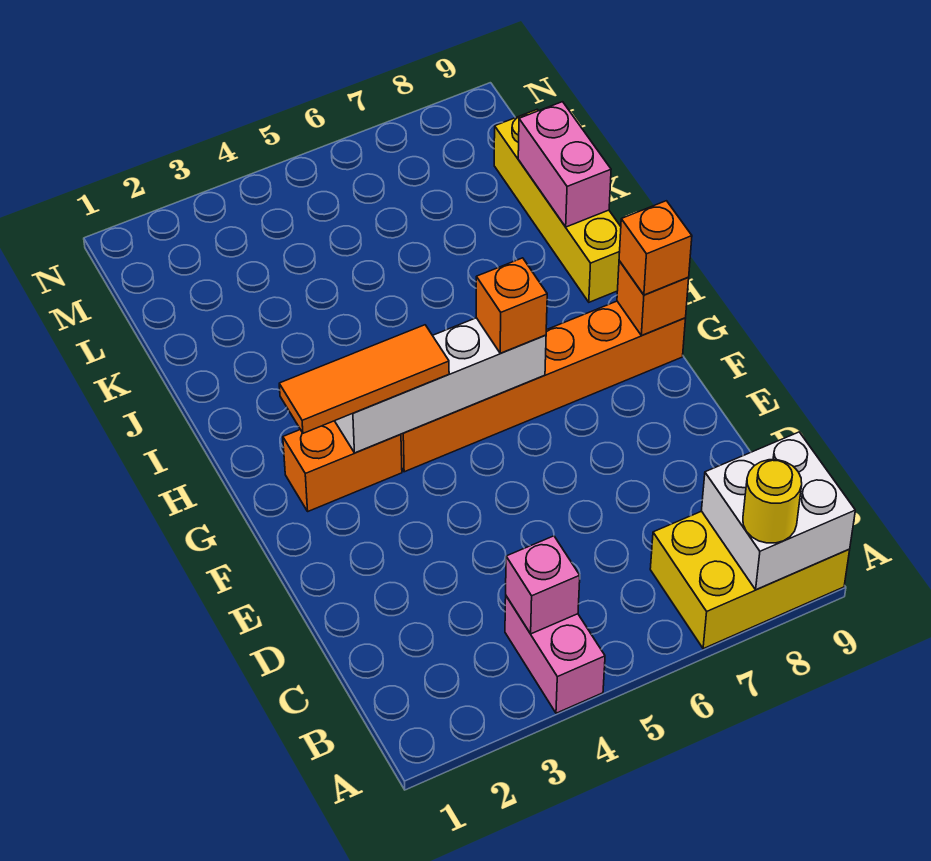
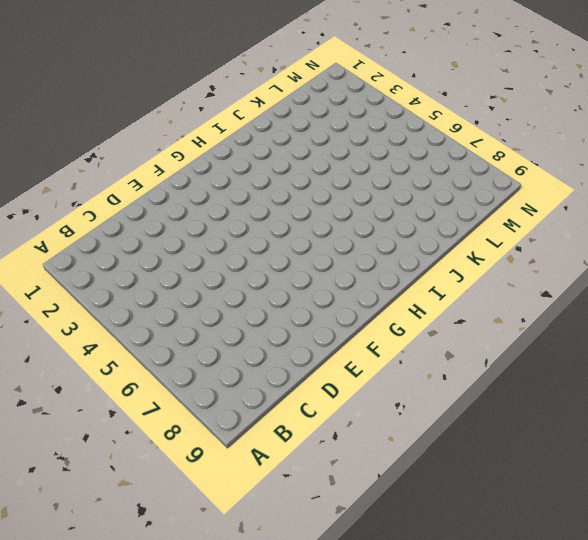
none -> pink brick A4:B4 level 1
none -> yellow brick A7:B9 level 1
none -> orange brick G2:G3 level 1

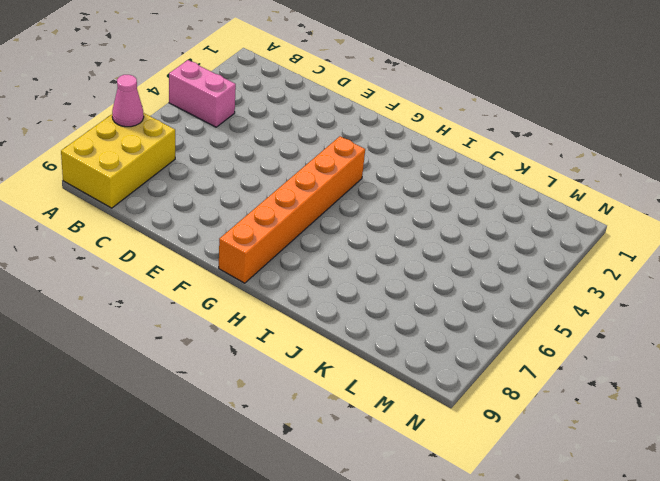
pink cone A7 level 2 -> none
none -> orange brick G2:G3 level 1
none -> yellow brick I9:L9 level 1
none -> white brick A8:B9 level 2

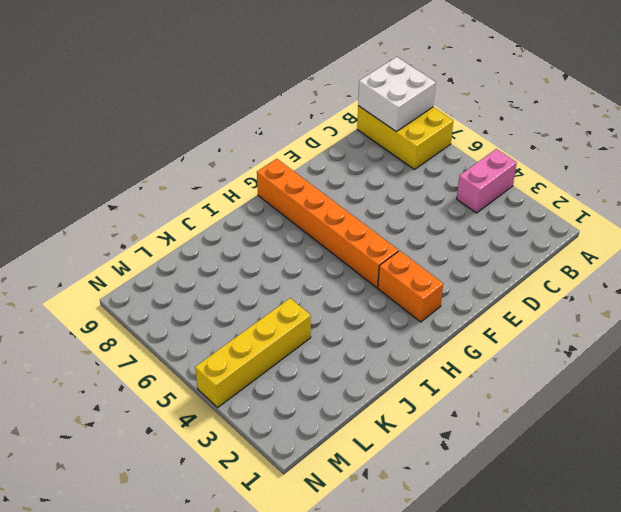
yellow brick K4:N4 level 1 -> yellow brick I9:L9 level 1
none -> pink brick B4 level 2
none -> white brick G3:G6 level 2
none -> orange brick G9 level 2

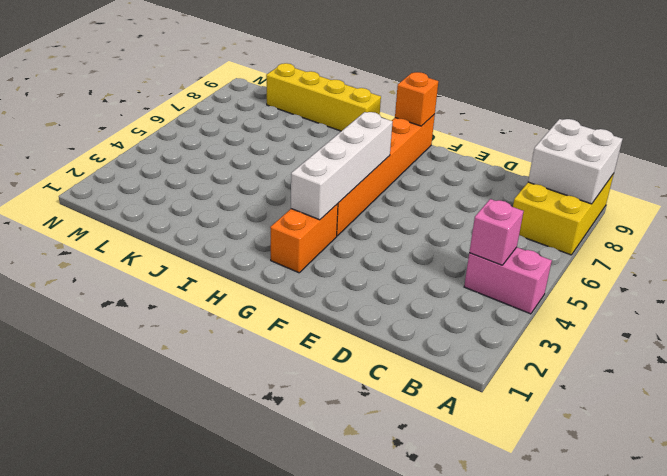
none -> pink brick J9:K9 level 2
none -> yellow round brick A8 level 3
none -> orange tile G2:G4 level 3

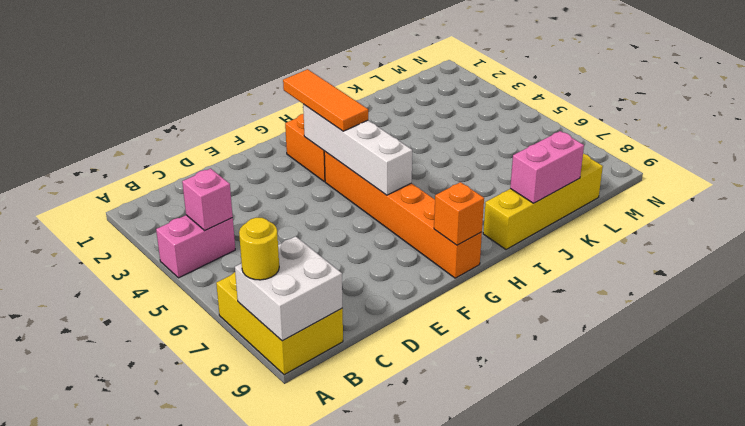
none -> orange brick G6 level 3
none -> orange brick G9 level 3

